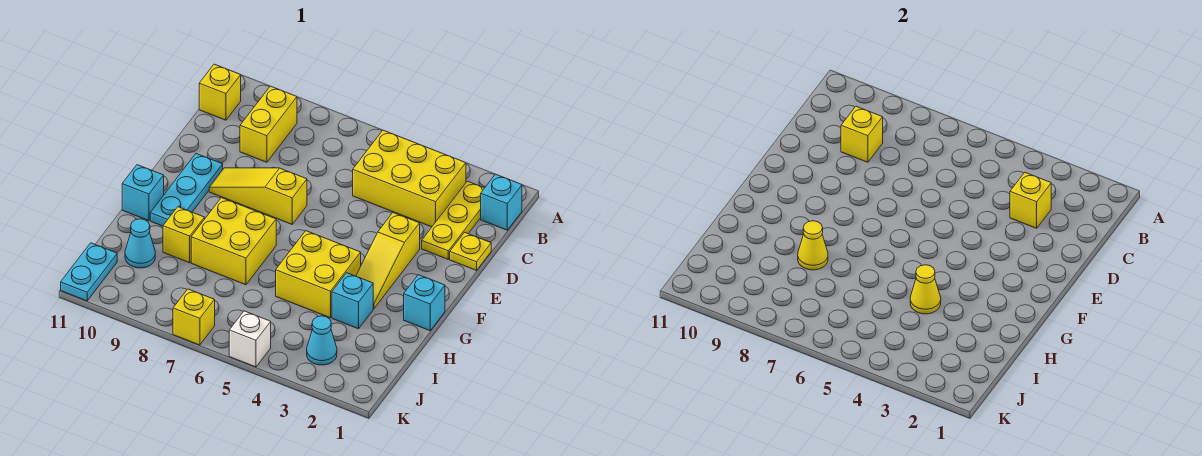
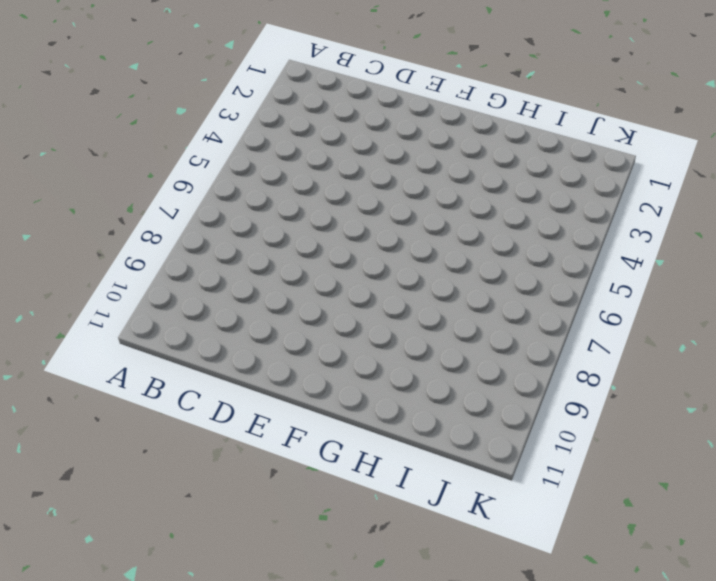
none -> cyan brick B1 level 1
none -> yellow plate B2:D2 level 1
none -> yellow brick B3:C5 level 1

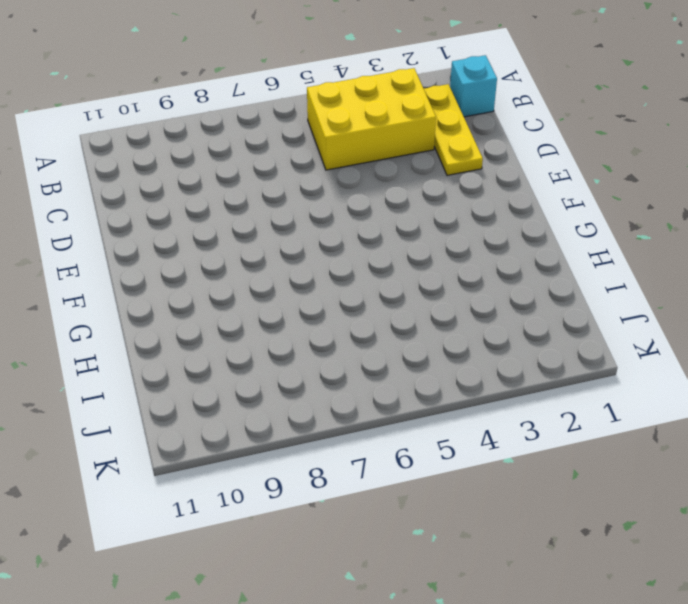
none -> yellow brick B9:C9 level 1
none -> yellow brick B11 level 1
none -> yellow plate D1 level 1

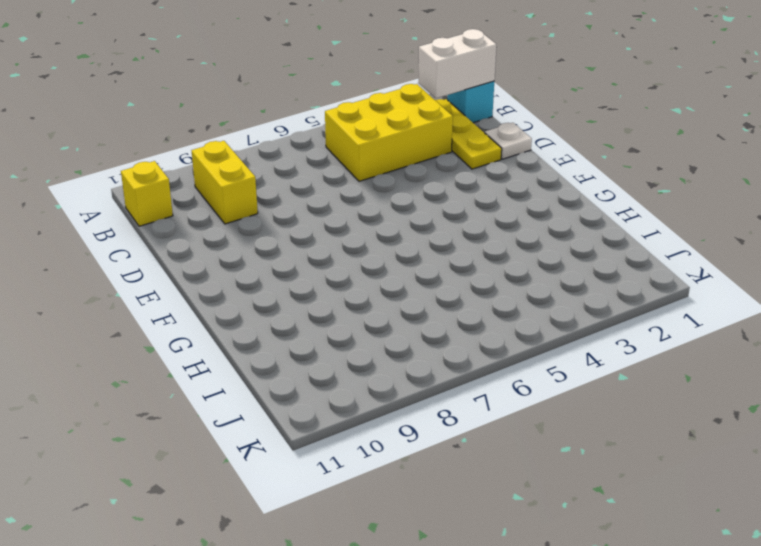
white brick B1:B2 level 2 -> none
white plate D1 level 1 -> yellow plate D1 level 1
none -> yellow slope E3:G3 level 1 top E
none -> yellow slope E7:E9 level 1 top 7
none -> cyan plate E10:G10 level 1

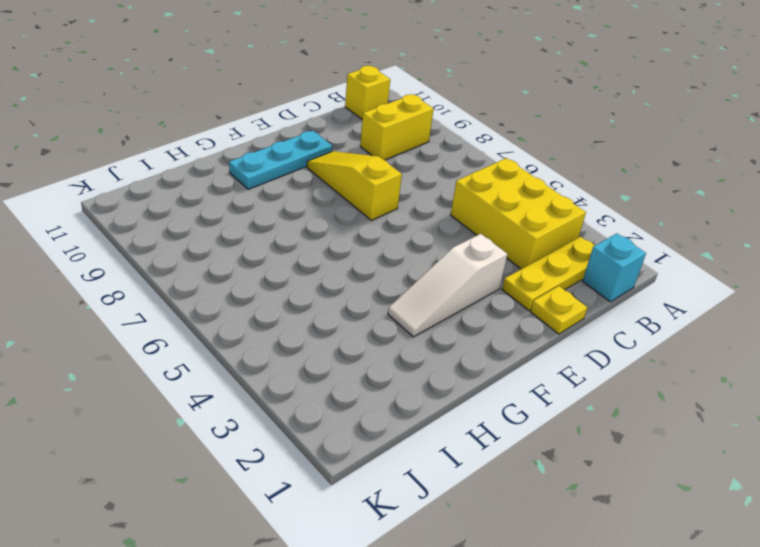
white slope E3:G3 level 1 top E -> yellow slope E3:G3 level 1 top E
none -> cyan brick G1 level 1
none -> yellow brick G4:H5 level 1
none -> yellow brick G7:H8 level 1

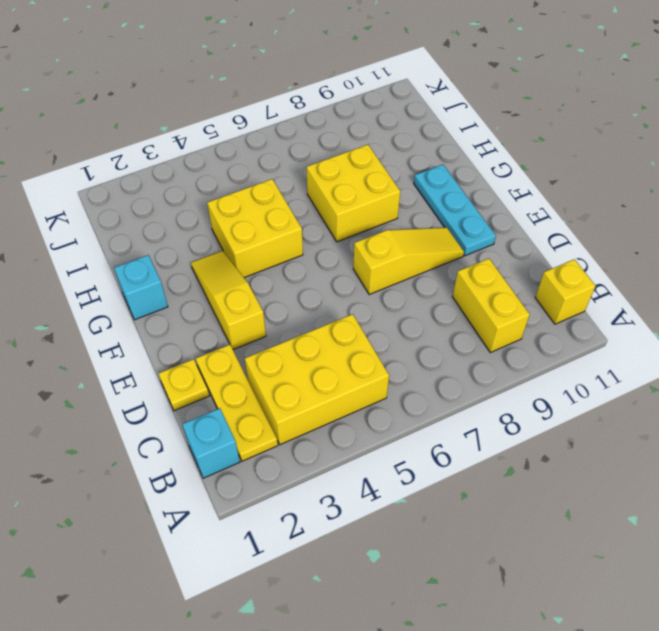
none -> cyan brick G11 level 1
none -> cyan brick H3 level 1
none -> yellow brick H9 level 1

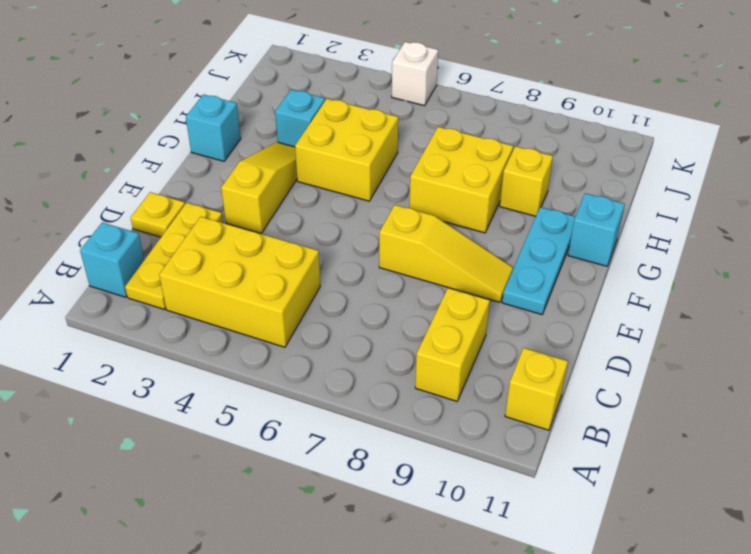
none -> cyan cone I10 level 1
none -> cyan cone J3 level 1
none -> cyan plate J11:K11 level 1

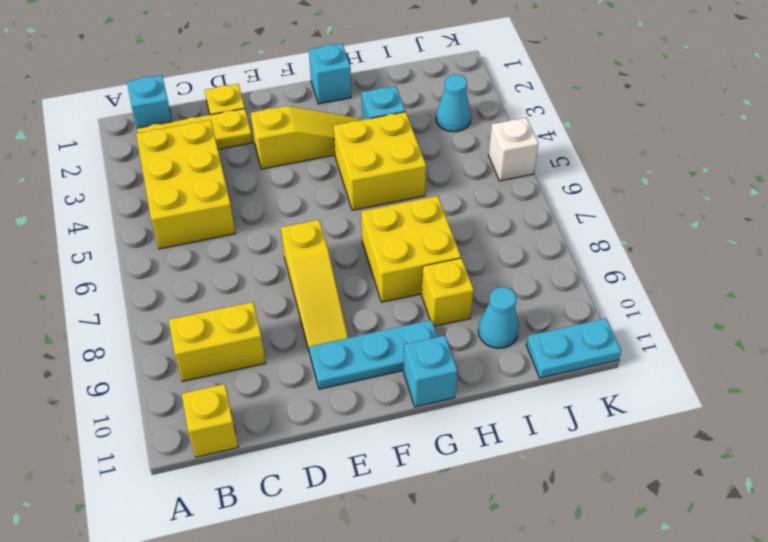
none -> yellow brick K7 level 1
none -> yellow brick C3 level 2
none -> yellow brick C9 level 2

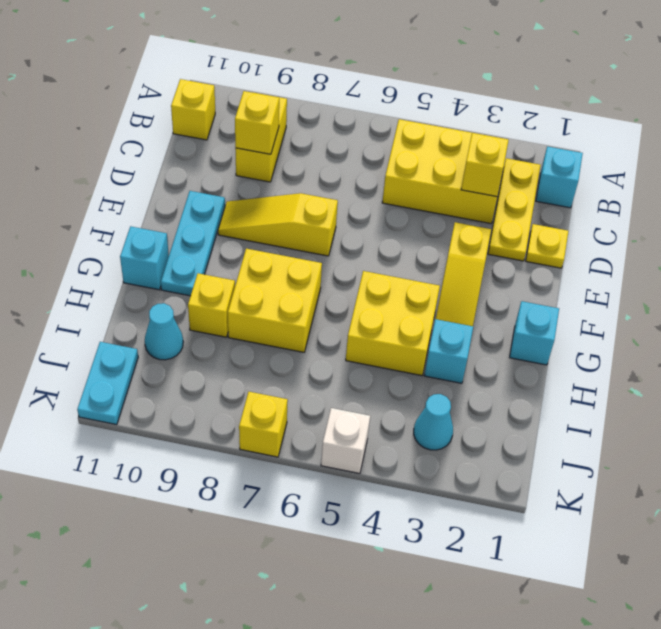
none -> yellow cone H4 level 2
none -> yellow cone H8 level 2

